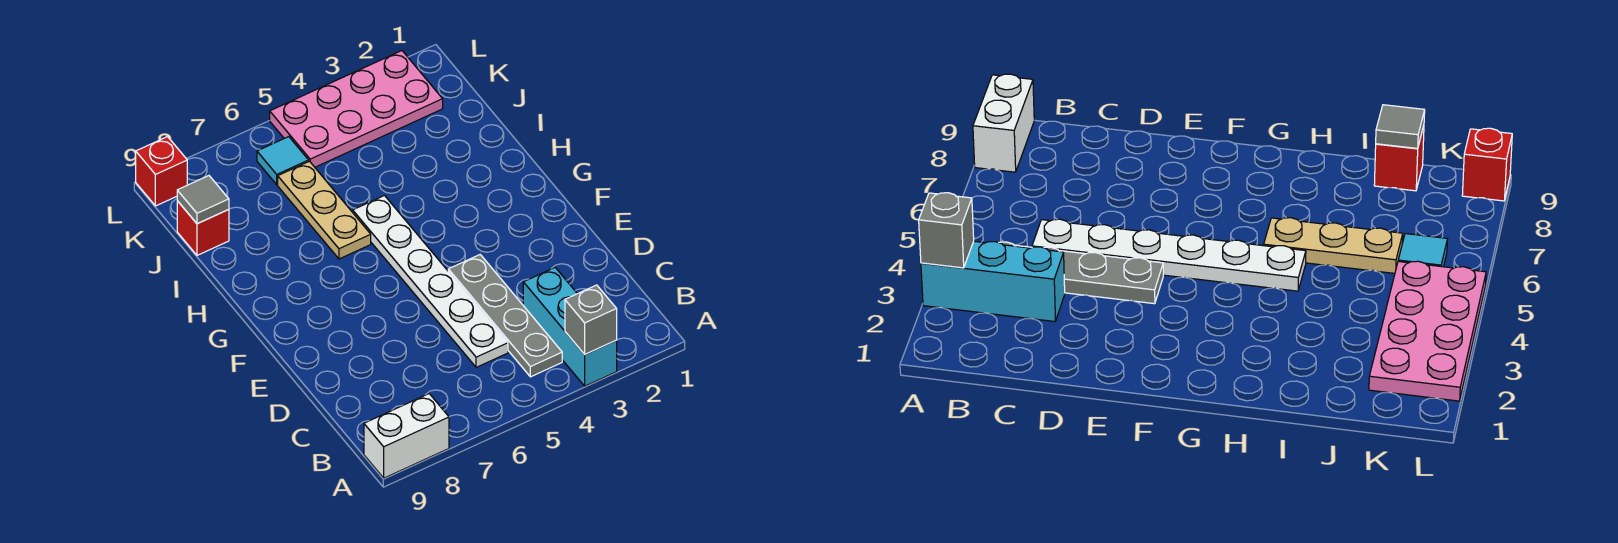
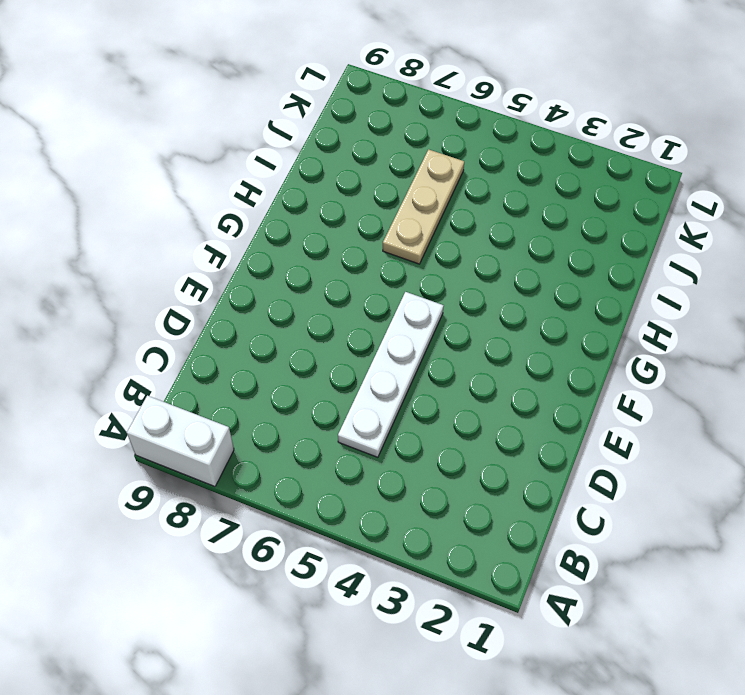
white plate C5:F5 level 1 -> white plate C5:H5 level 1
none -> cyan brick A3:C3 level 1
none -> grey plate B4:E4 level 1

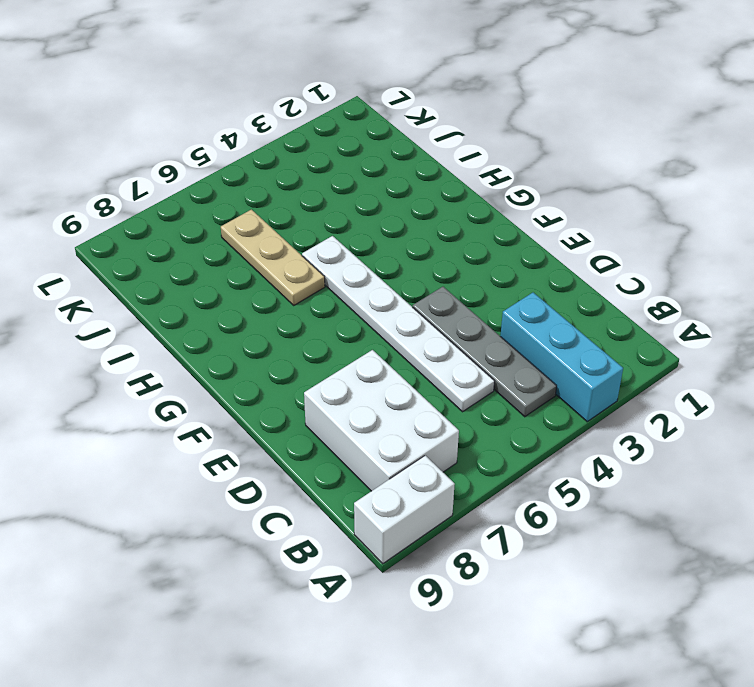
white brick B7:D8 level 1 -> none
none -> red brick J9 level 1
none -> pink plate K2:L5 level 1

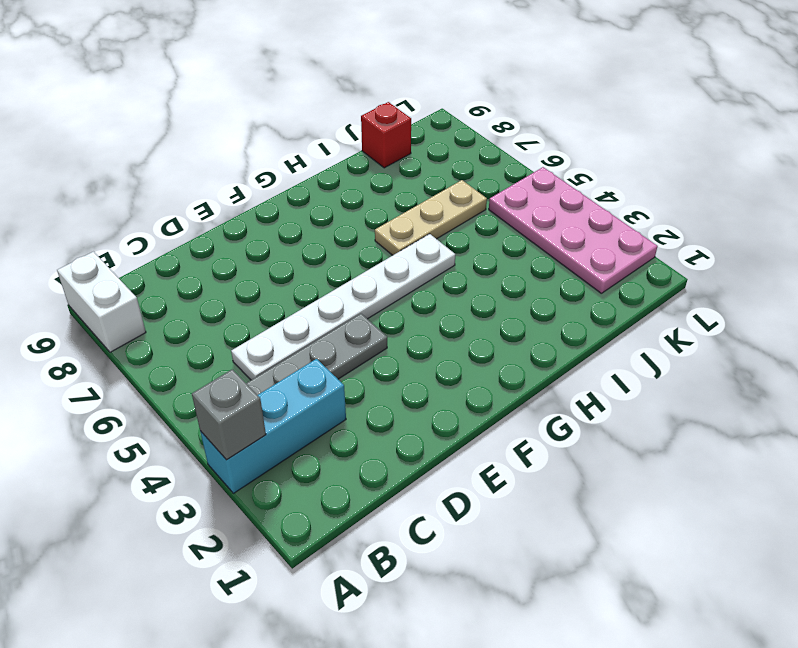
none -> cyan tile K6 level 1
none -> red brick L9 level 1

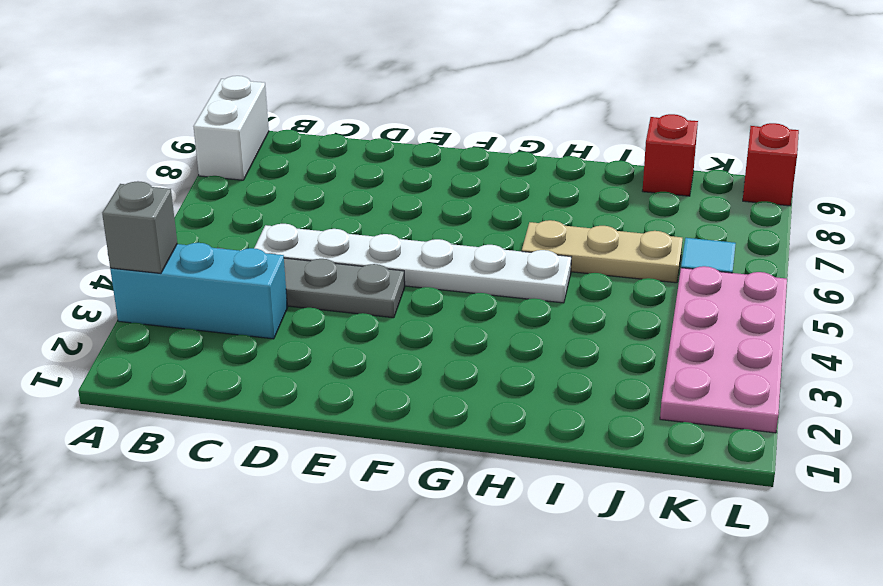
none -> grey tile J9 level 2

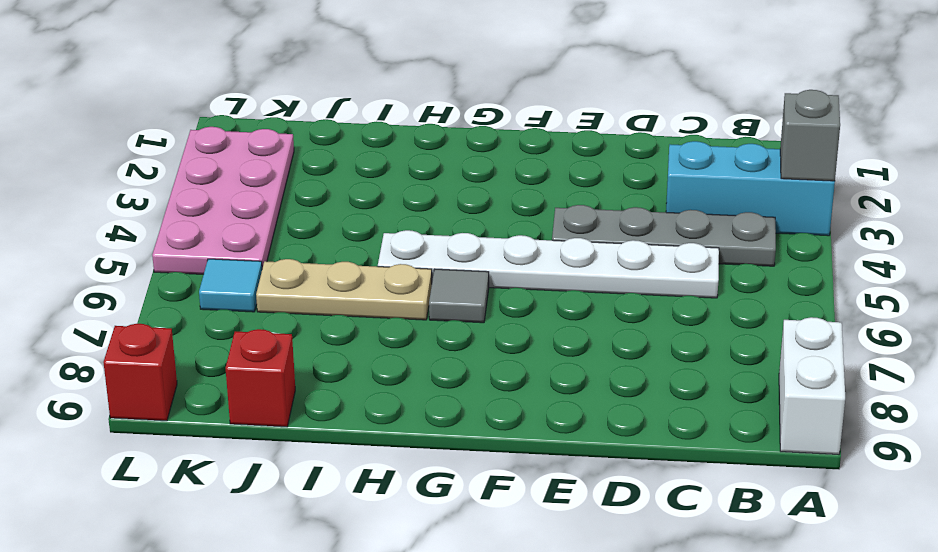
grey tile G6 level 1 -> grey tile J9 level 2

